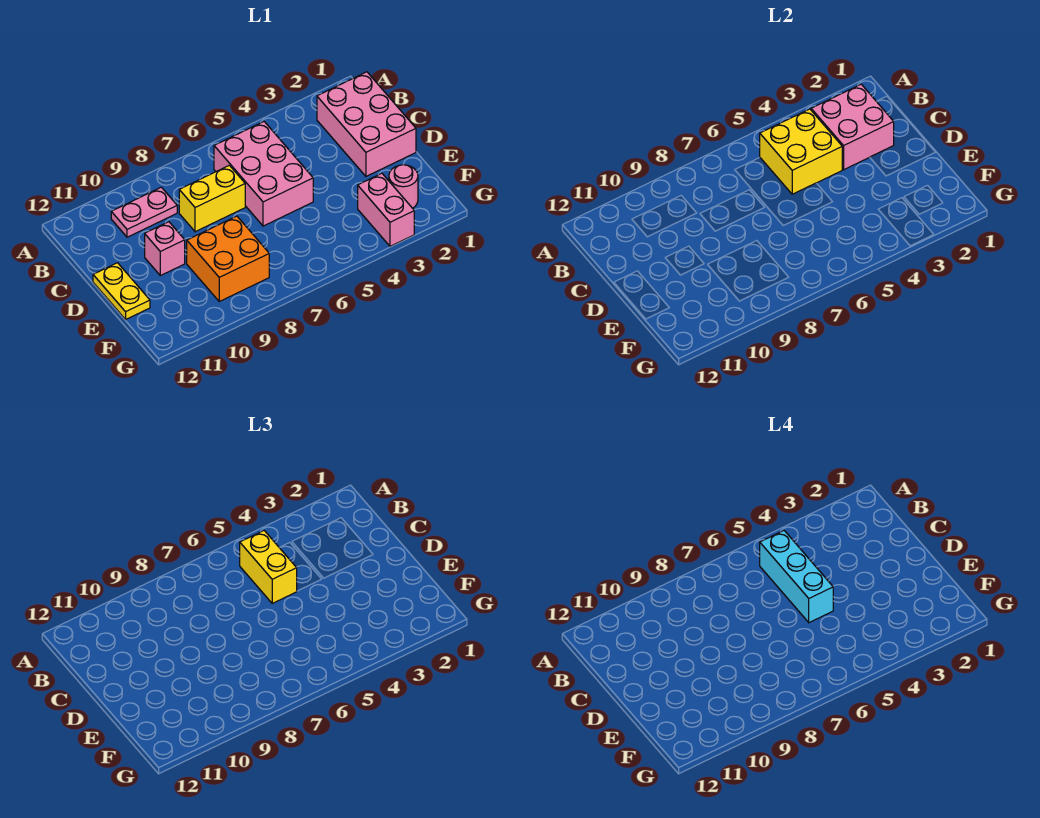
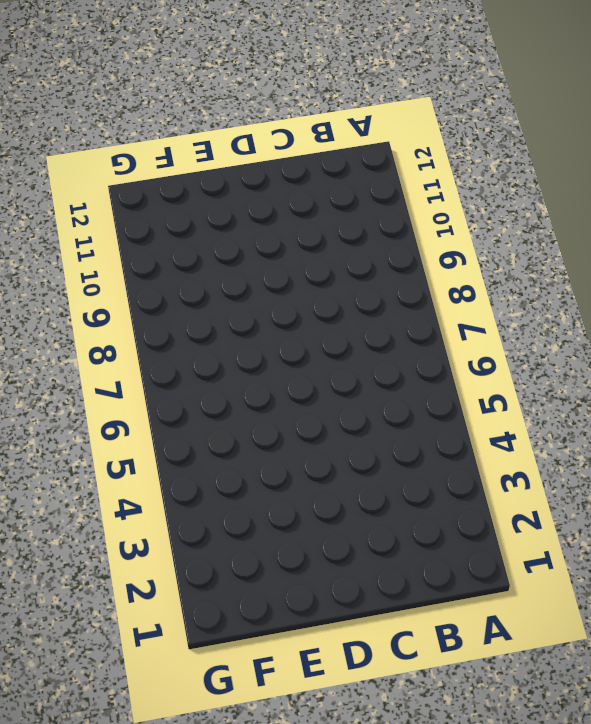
none -> pink brick B1:D2 level 1
none -> pink brick B5:D6 level 1
none -> pink plate B9:B10 level 1

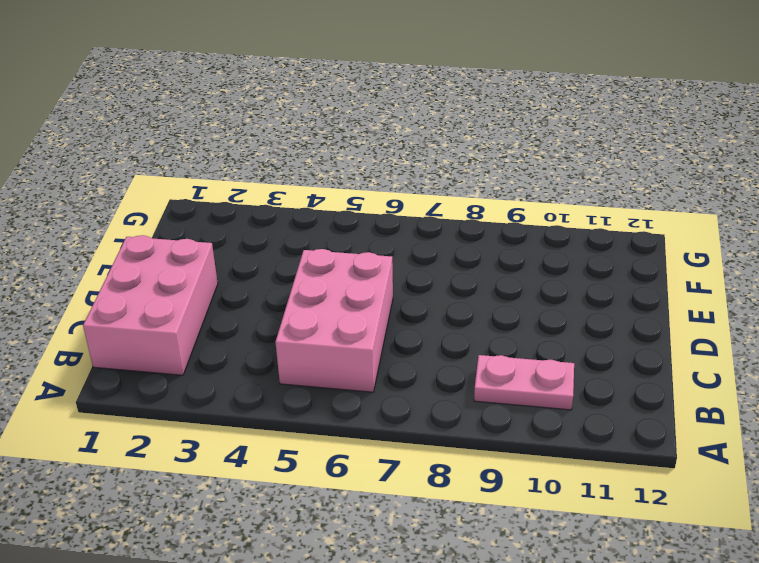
none -> yellow brick C7:C8 level 1
none -> pink brick D10 level 1
none -> yellow plate D12:E12 level 1

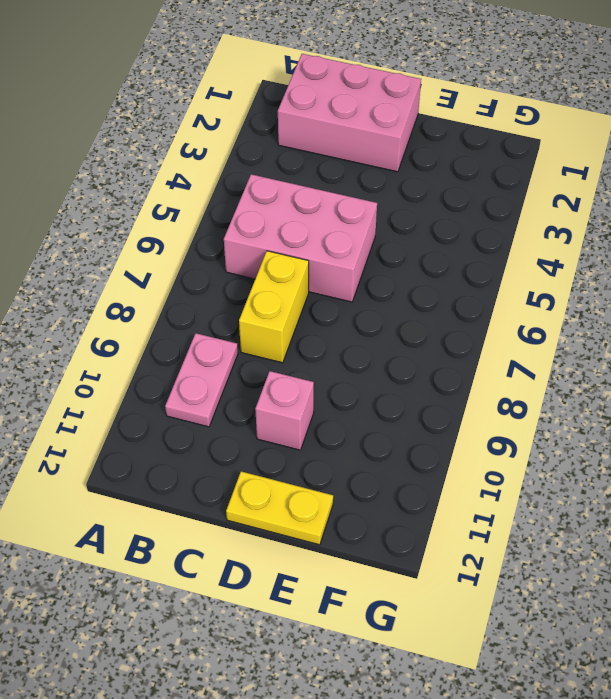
none -> orange brick E8:F9 level 1
none -> pink round brick F2 level 1
none -> pink brick F3:G3 level 1

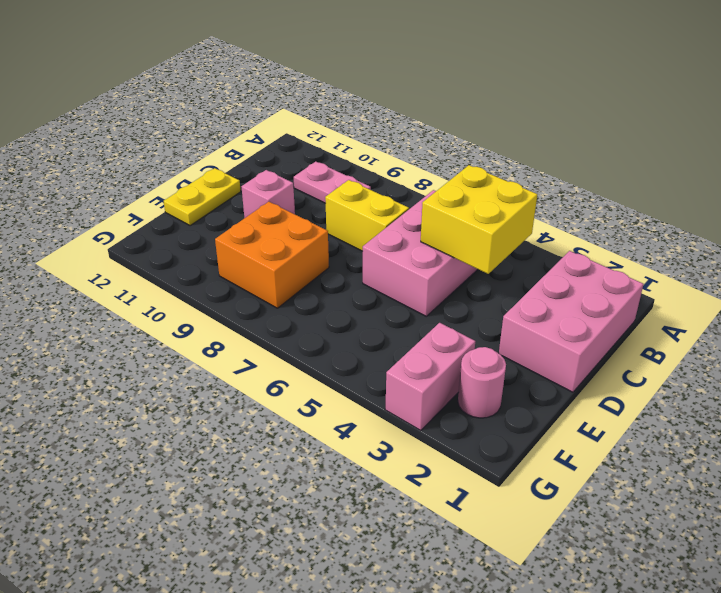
none -> pink brick B2:C3 level 2
none -> yellow brick B5:C5 level 3
none -> cyan brick B5:D5 level 4

